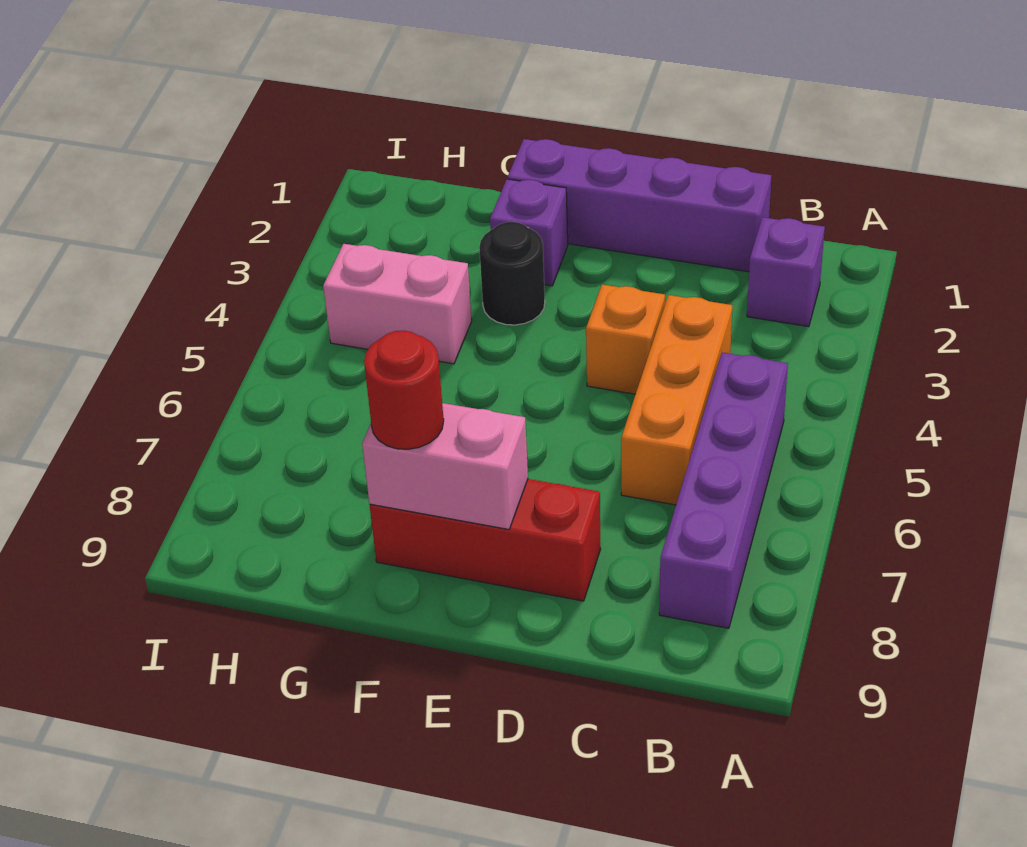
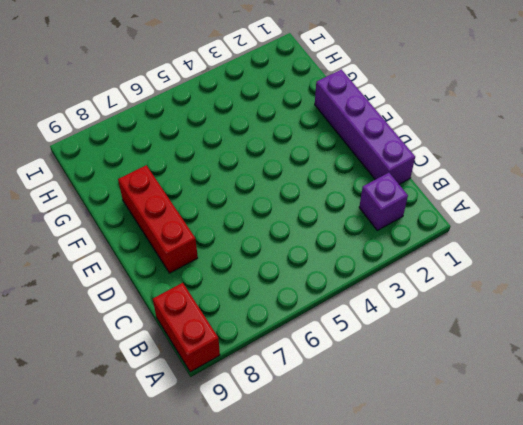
red brick A9:B9 level 1 -> none
none -> purple brick B5:B8 level 1
none -> orange brick C4:C6 level 1

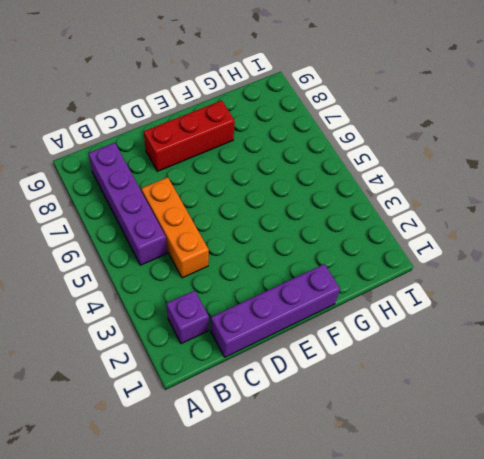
none -> orange brick D4 level 1
none -> purple brick F2 level 1

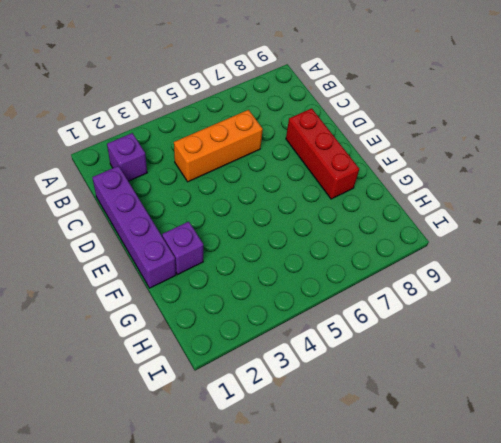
none -> purple brick B5:B8 level 1
none -> orange brick D4 level 1

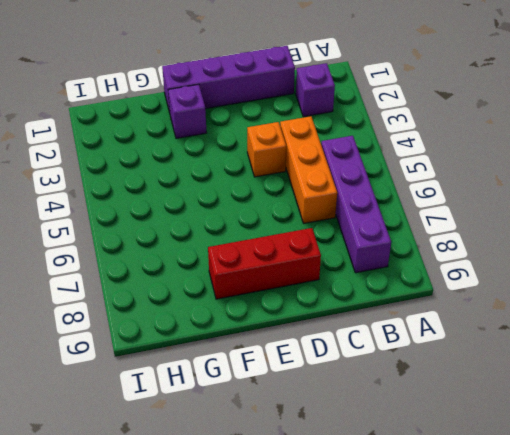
none -> black round brick F3 level 1
none -> pink brick G4:H4 level 1

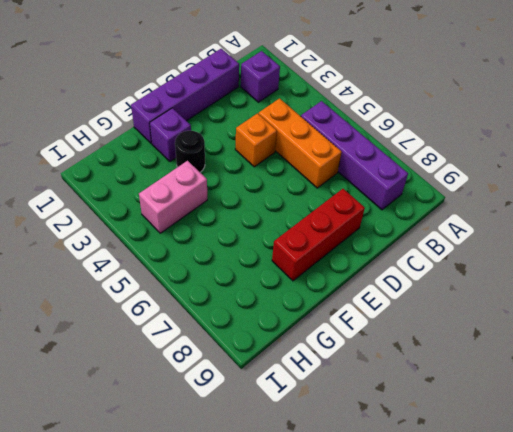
none -> pink brick E8:F8 level 2
none -> red round brick F8 level 3

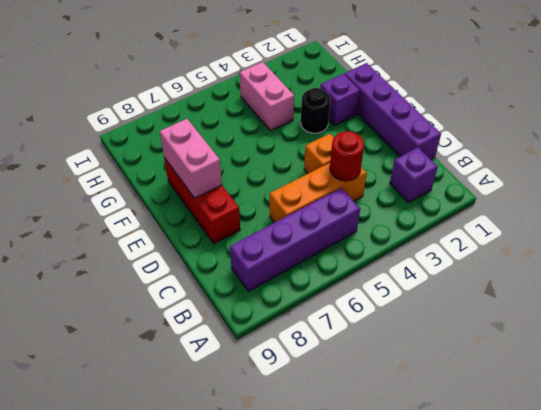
red round brick C4 level 2 -> red round brick F8 level 3

